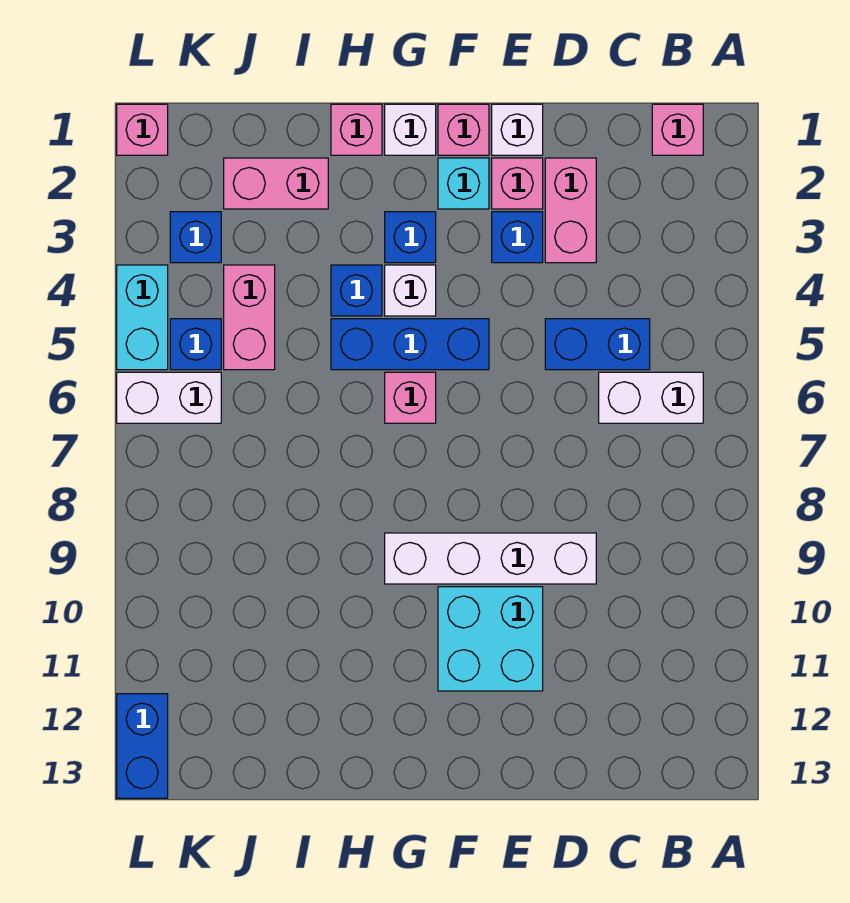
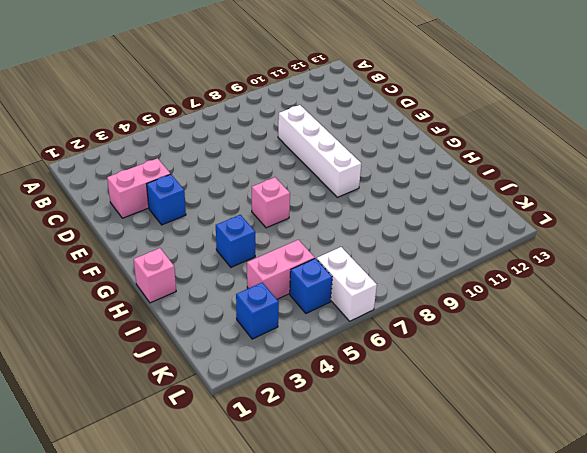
none -> pink brick B1 level 1
none -> white brick B6:C6 level 1
none -> blue brick C5:D5 level 1

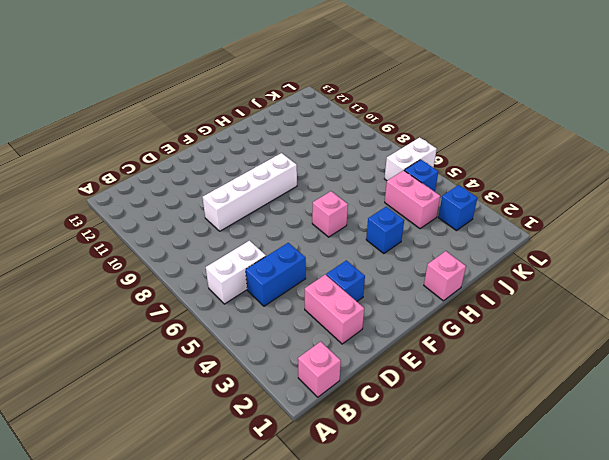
none -> white brick E1 level 1
none -> pink brick E2 level 1
none -> cyan brick E10:F11 level 1

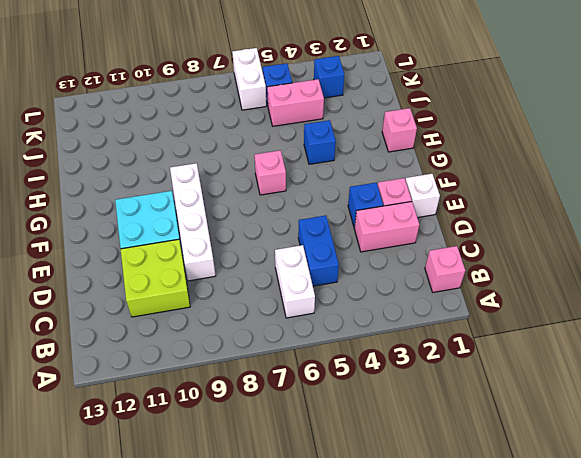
lime brick C10:D11 level 1 -> none
none -> pink brick F1 level 1
none -> cyan brick F2 level 1
none -> blue brick F5:H5 level 1

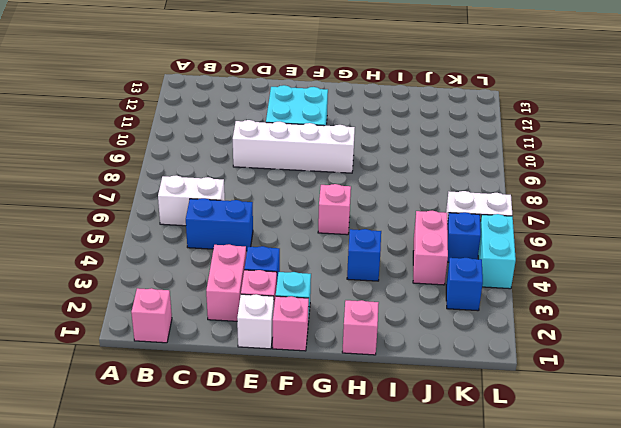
none -> blue brick F5:H5 level 1
none -> white brick G1 level 1
none -> blue brick G3 level 1

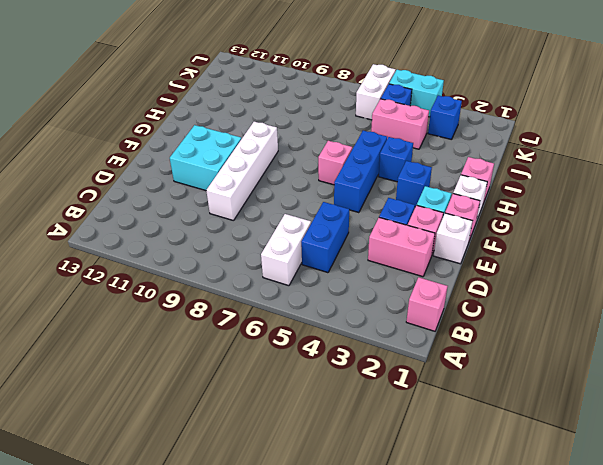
none -> white brick G4 level 1
none -> pink brick I2:J2 level 1
none -> pink brick L1 level 1

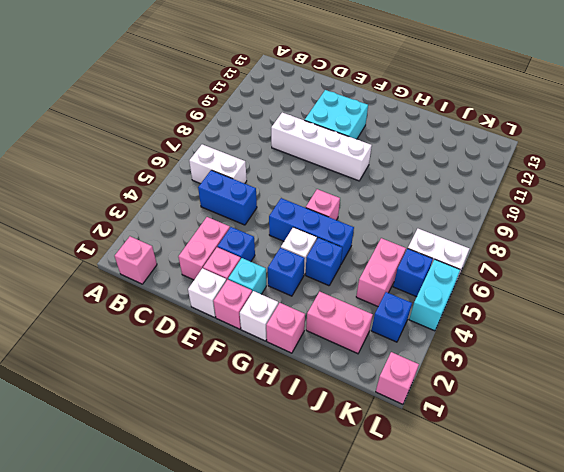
none -> blue brick L12:L13 level 1

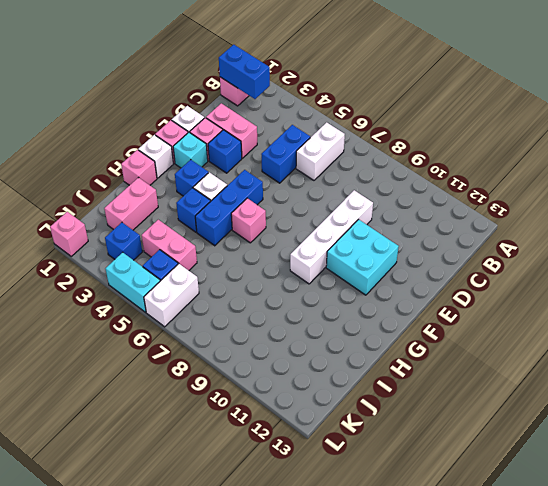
blue brick B1:B2 level 2 -> blue brick L12:L13 level 1

